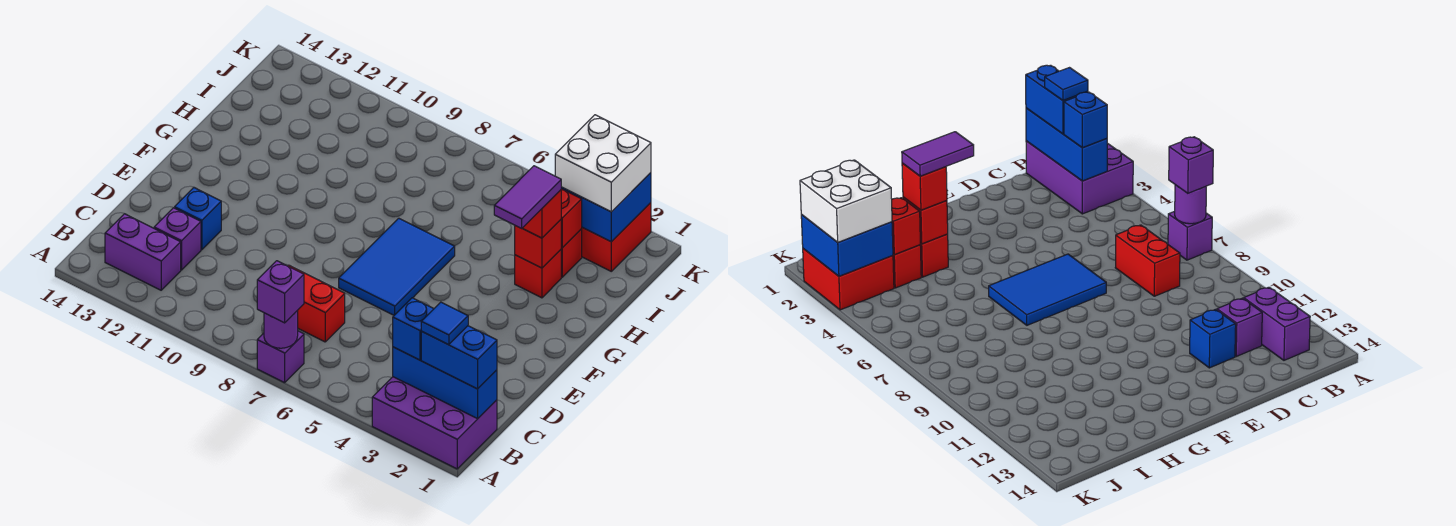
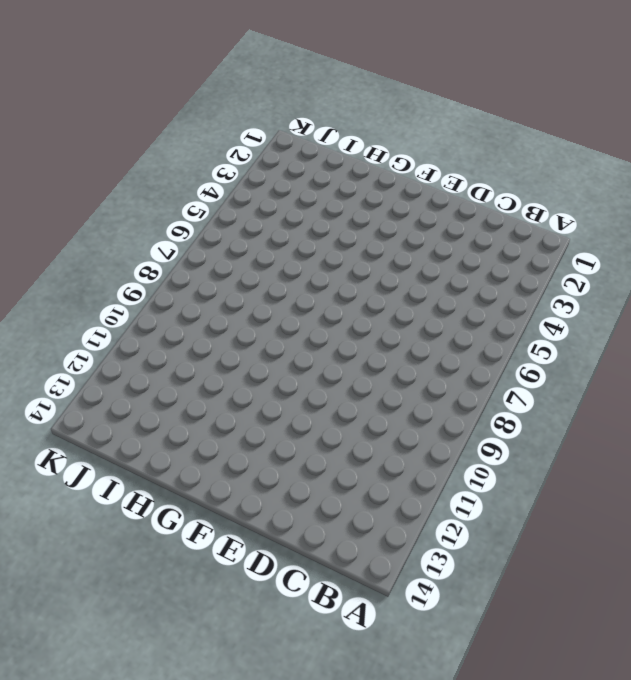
none -> purple brick A1:B3 level 1
none -> purple brick A7 level 1
none -> purple brick B12:B13 level 1

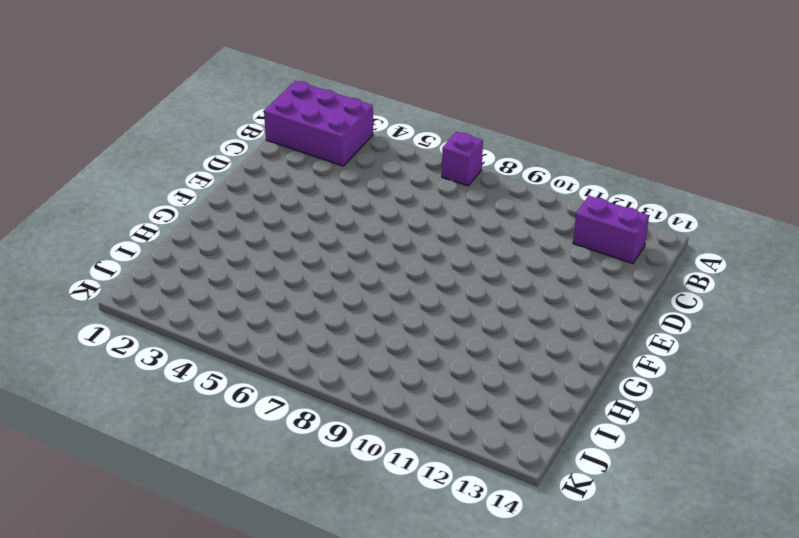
none -> red brick C7:C8 level 1
none -> purple brick C12 level 1
none -> blue brick D12 level 1

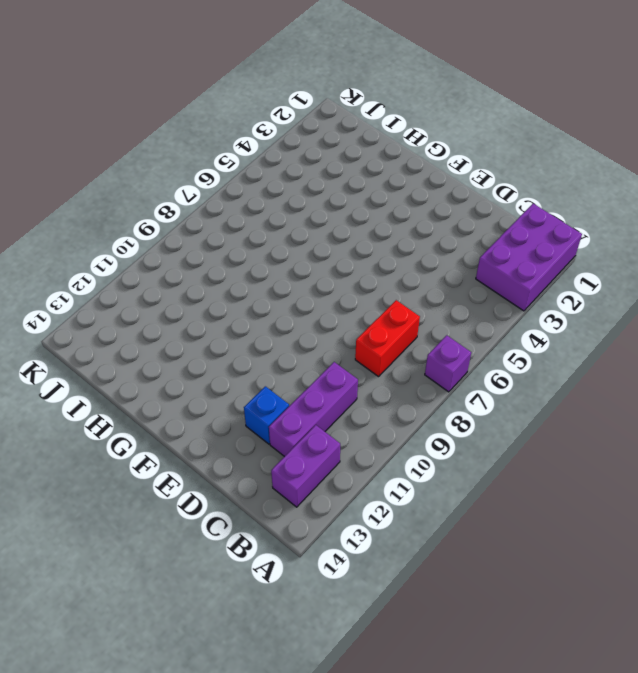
purple brick C10:C12 level 1 -> purple brick C12 level 1
none -> blue tile E6:G7 level 1
none -> red brick H3 level 1
none -> red brick I3 level 1

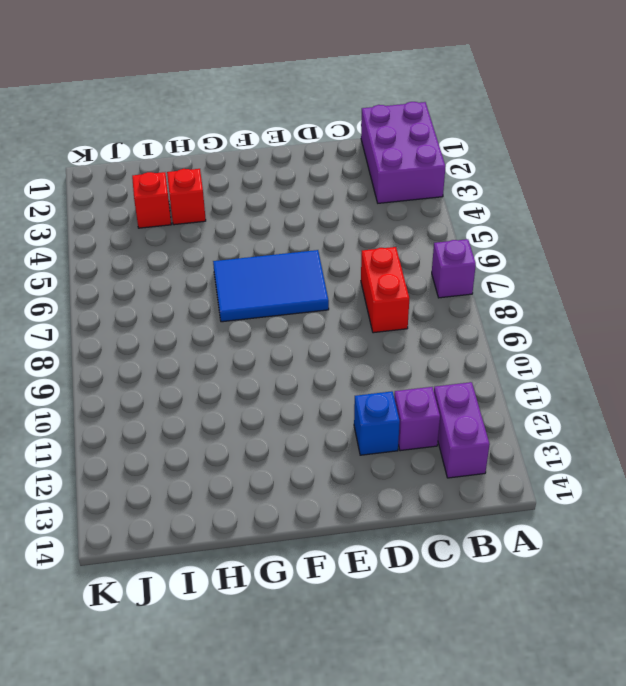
none -> red brick J2:K3 level 1
none -> purple round brick A7 level 2
none -> blue brick B1:B3 level 2

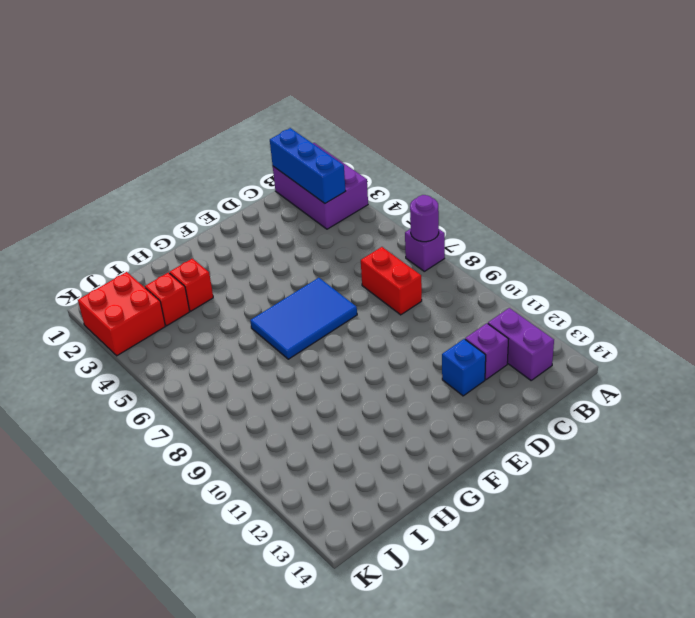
none -> red brick H3 level 2
none -> red brick I3 level 2
none -> blue brick J2:K3 level 2

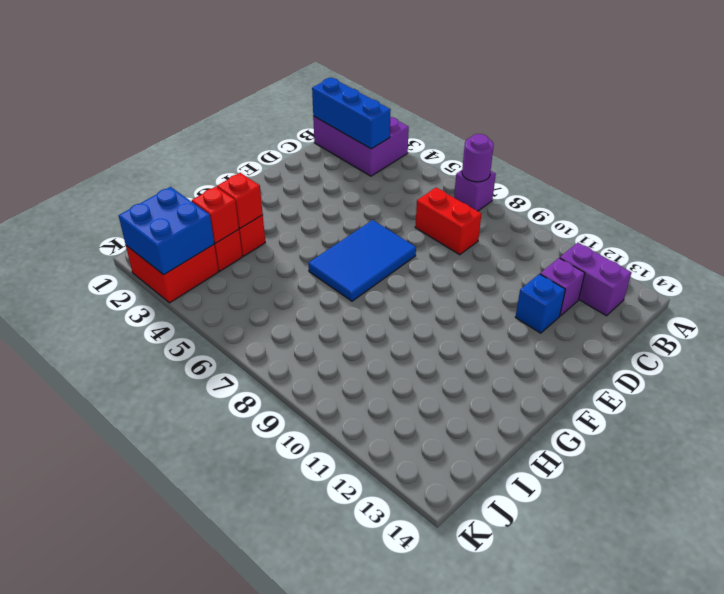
none -> purple brick A7 level 3
none -> blue brick B1:B2 level 3
none -> blue brick B3 level 3

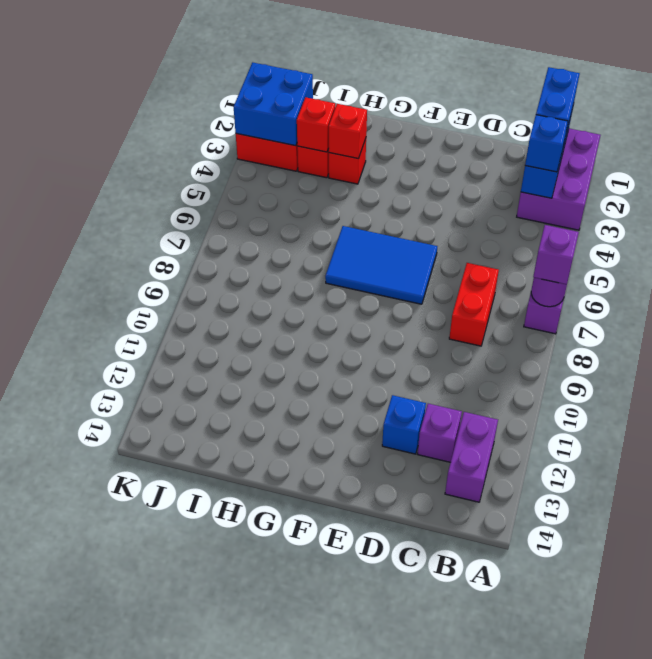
none -> red brick H3 level 3
none -> white brick J2:K3 level 3
none -> blue tile B2 level 4

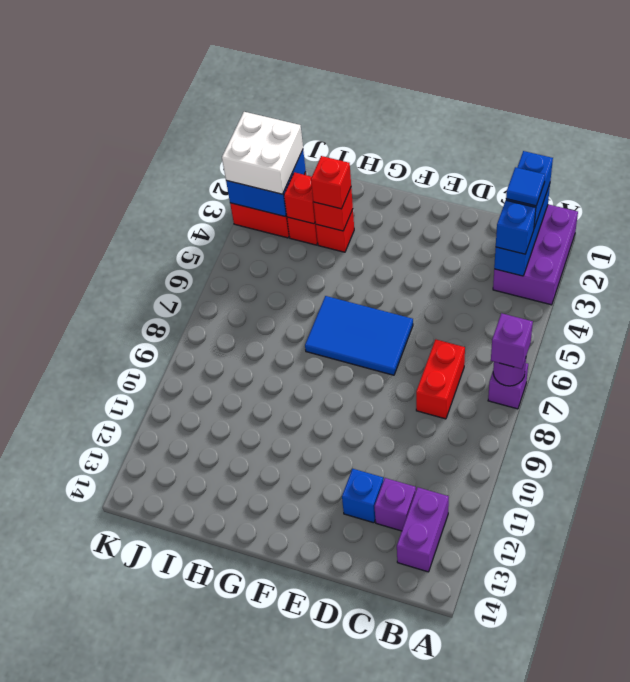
none -> purple tile G3:H3 level 4

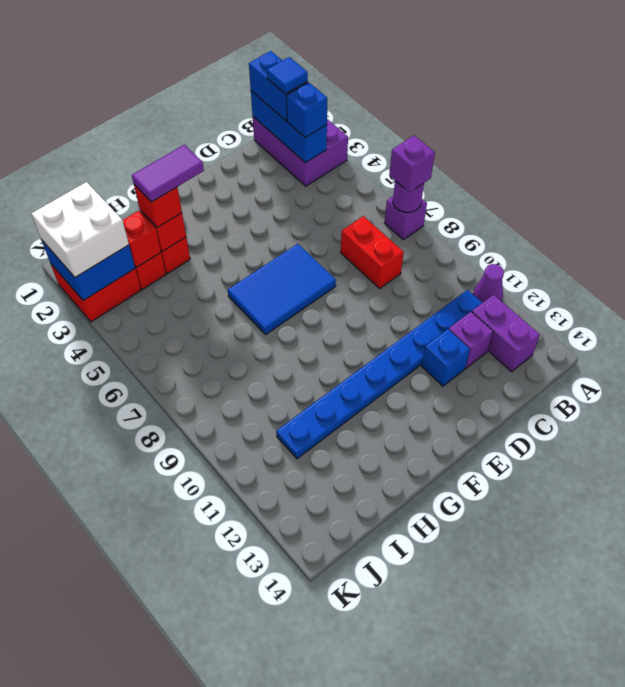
purple cone A11 level 1 -> none
blue plate B11:I11 level 1 -> none

